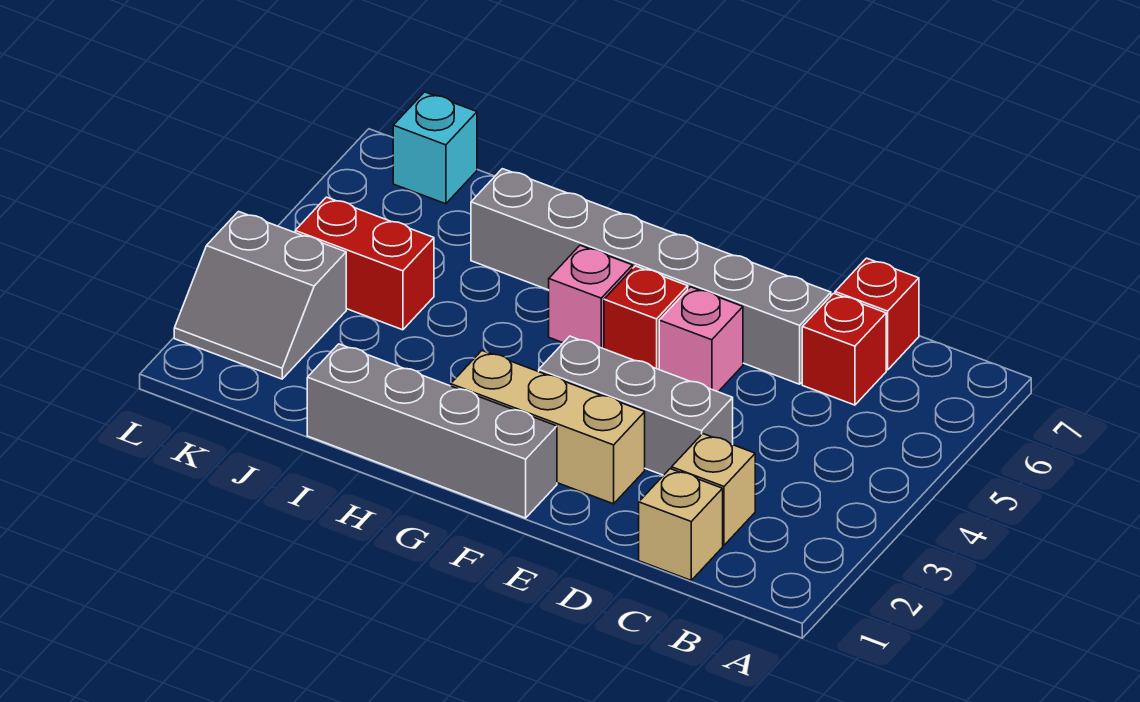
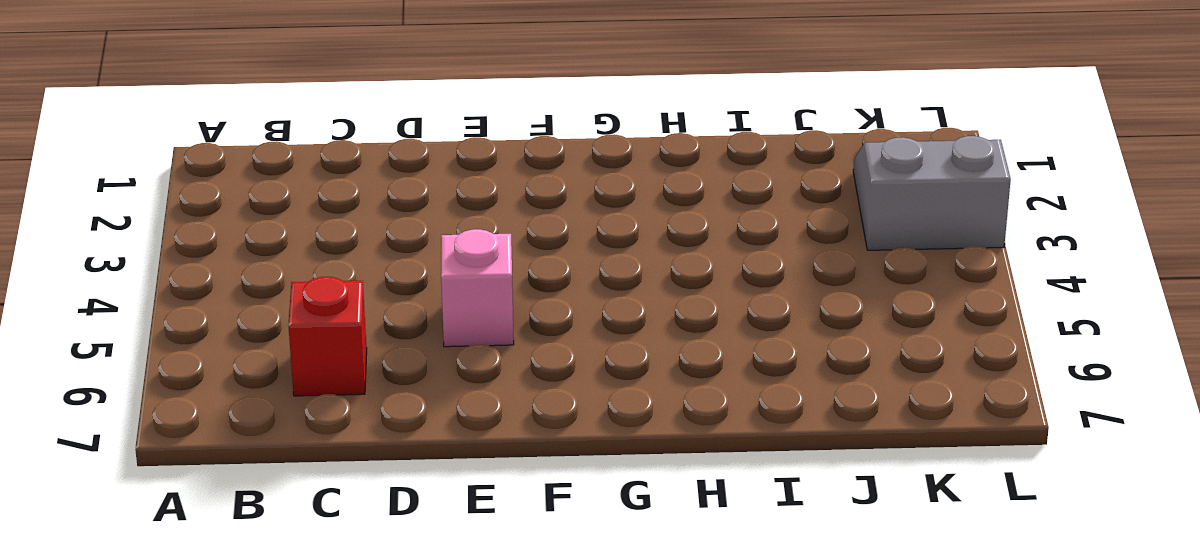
none -> tan brick C1 level 1
none -> tan brick C2 level 1
none -> red brick C7 level 1

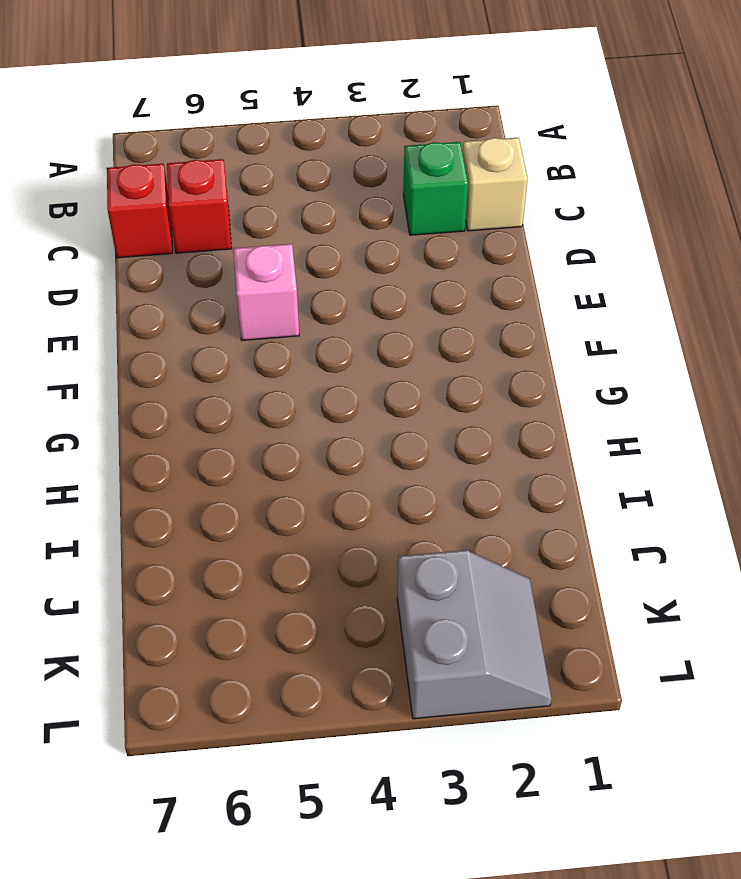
green brick C2 level 1 -> tan brick C2 level 1
none -> grey brick D3:F3 level 1
none -> grey brick D6:I6 level 1
none -> tan brick E2:G2 level 1

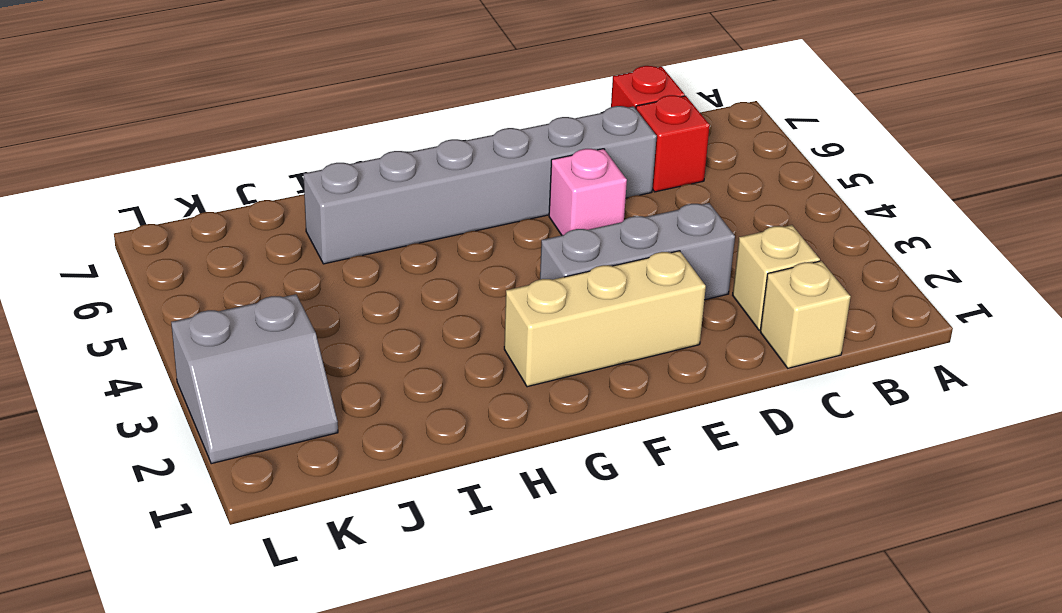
none -> grey brick F1:I1 level 1
none -> red brick F5 level 1
none -> pink brick G5 level 1

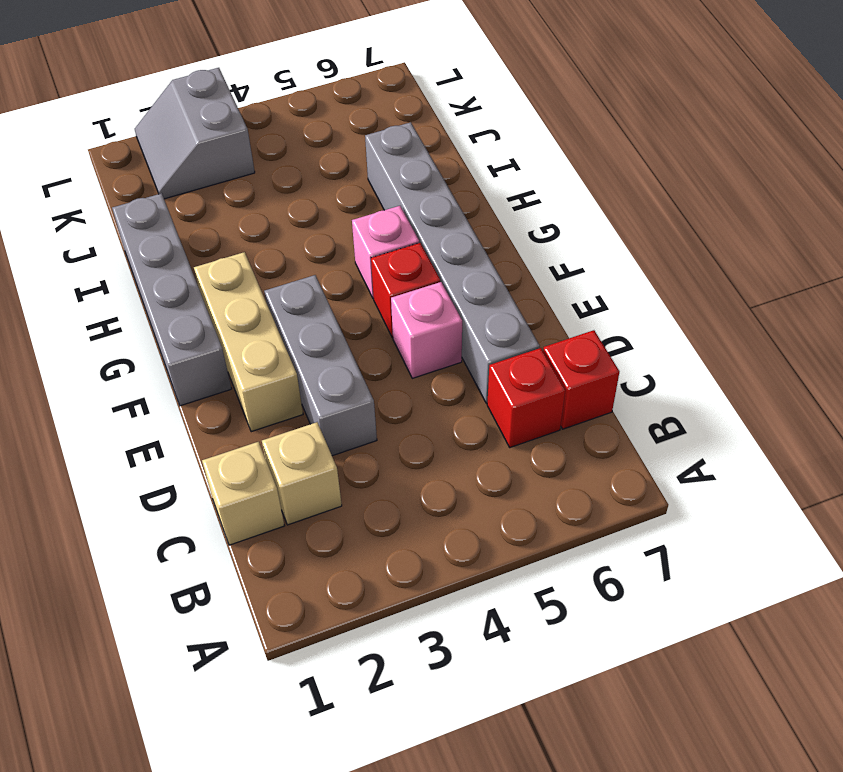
none -> red brick J4:K4 level 1
none -> cyan brick K7 level 1

